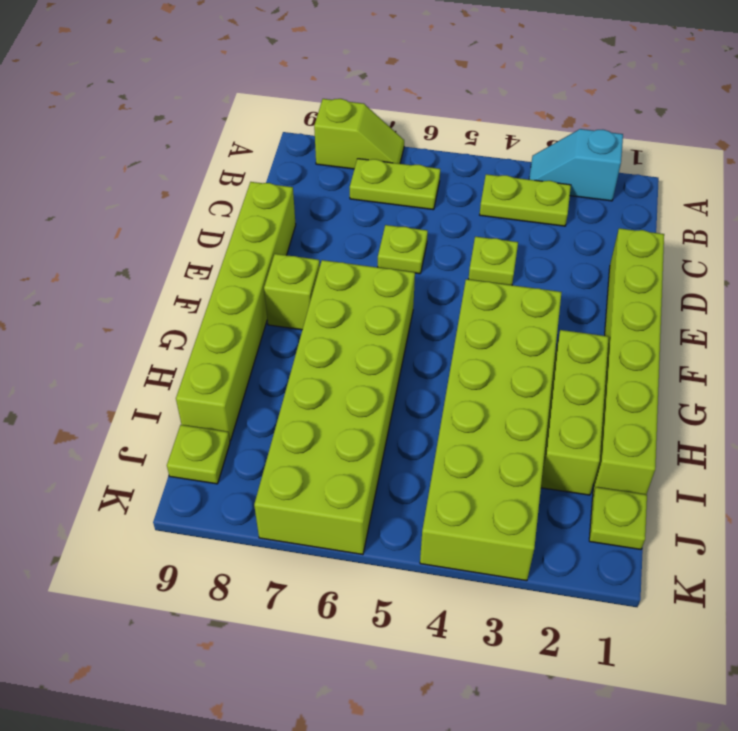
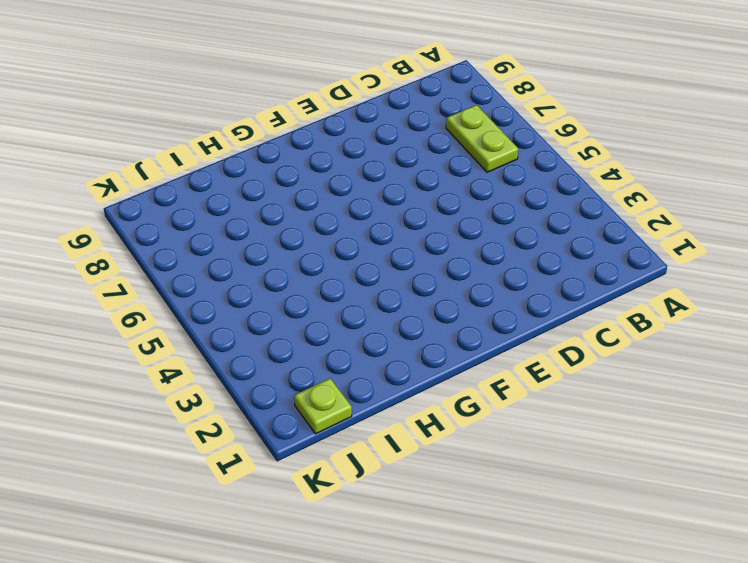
none -> cyan slope A2:A3 level 1 top 2
none -> lime slope A7:A8 level 1 top 8
none -> lime plate B3:B4 level 1

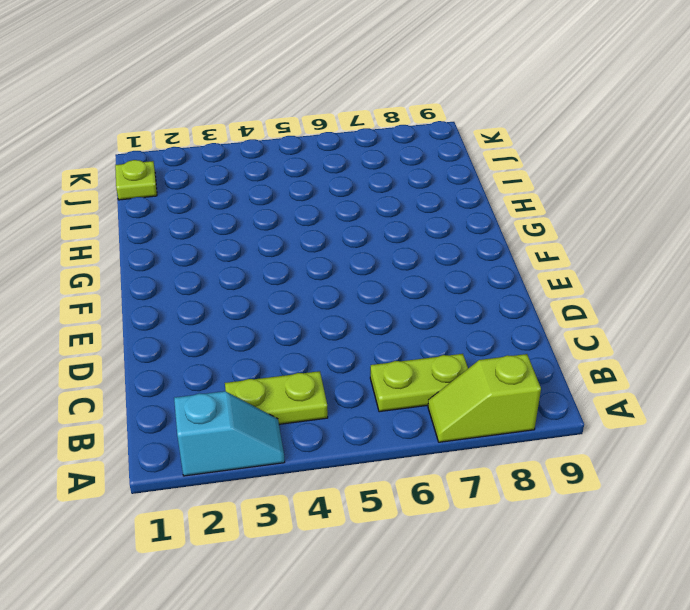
none -> lime brick D1:I1 level 1
none -> lime plate D4 level 1
none -> lime plate D6 level 1

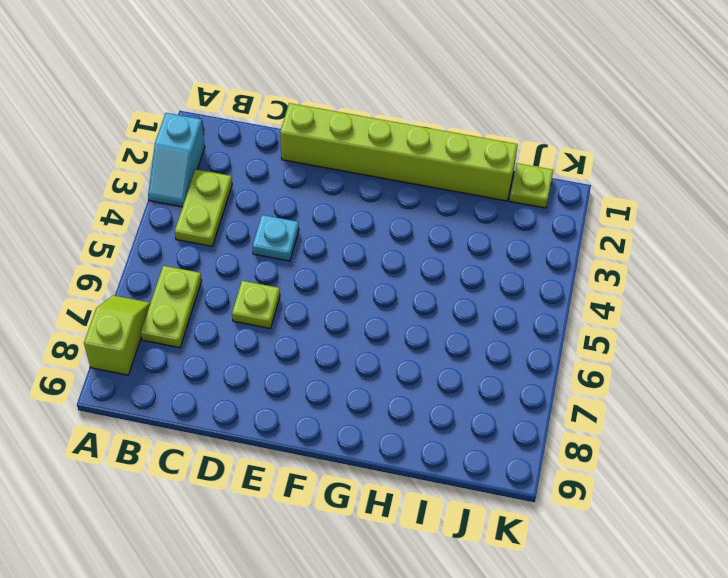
cyan plate D4 level 1 -> lime plate D4 level 1
none -> lime brick D9:I9 level 1
none -> lime brick F3:K4 level 1
none -> lime brick F6:K7 level 1

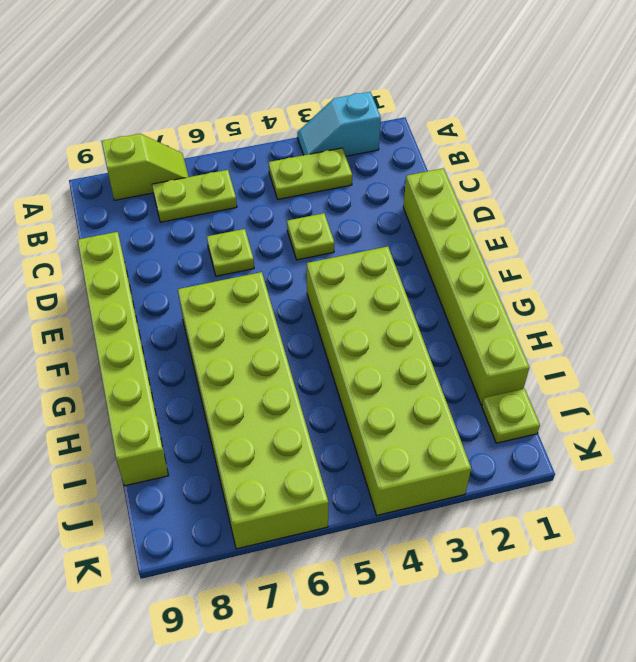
none -> lime brick F8 level 1
none -> lime brick G2:I2 level 1
none -> lime plate J9 level 1

